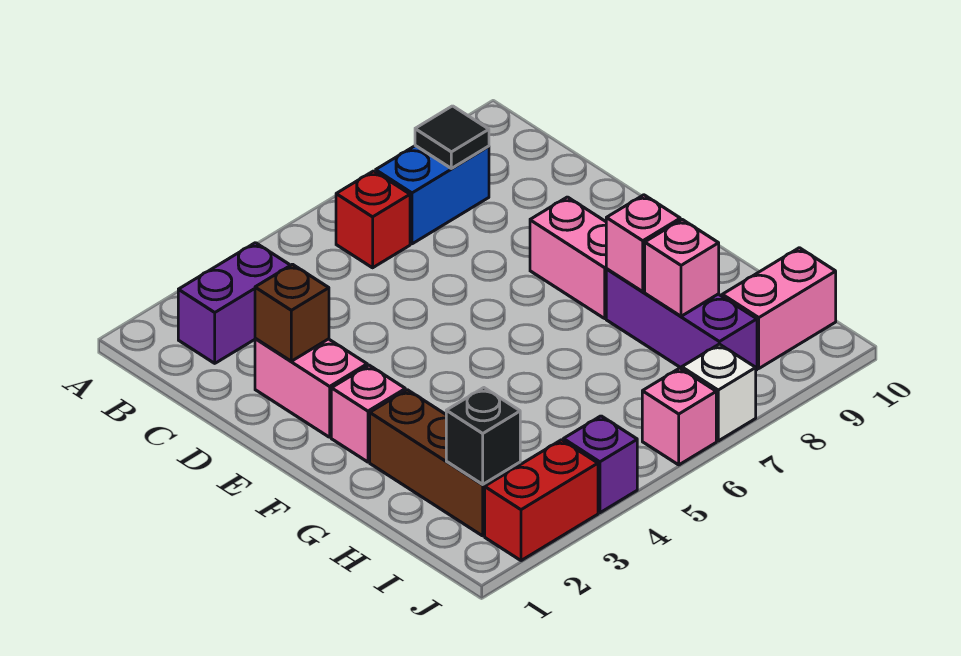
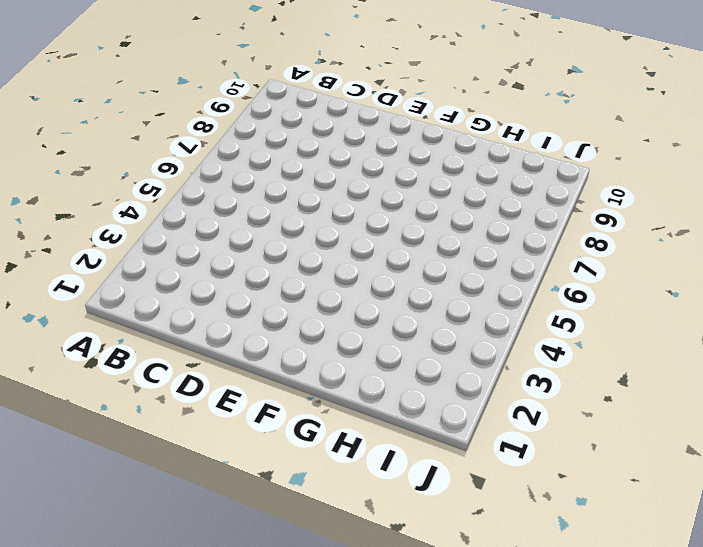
none -> purple brick B2:B3 level 1
none -> red brick B6 level 1
none -> blue brick B7:B8 level 1

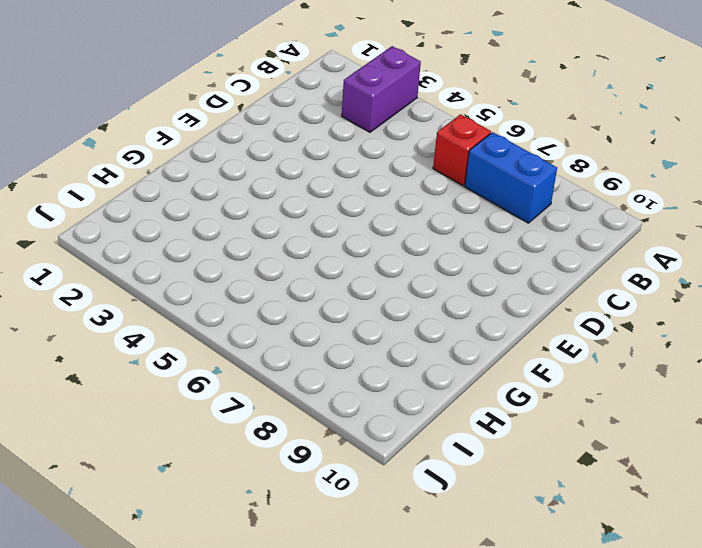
purple brick A3:B3 level 1 -> purple brick B2:B3 level 1
none -> pink brick D2:E2 level 1
none -> pink brick E8:F8 level 1
none -> pink brick F2 level 1

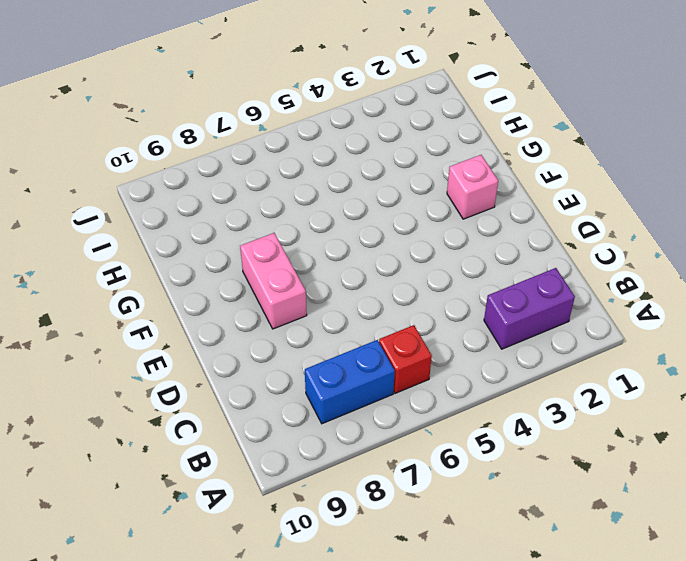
none -> pink brick D2:E2 level 1
none -> brown brick G2:I2 level 1
none -> purple brick G8:I8 level 1

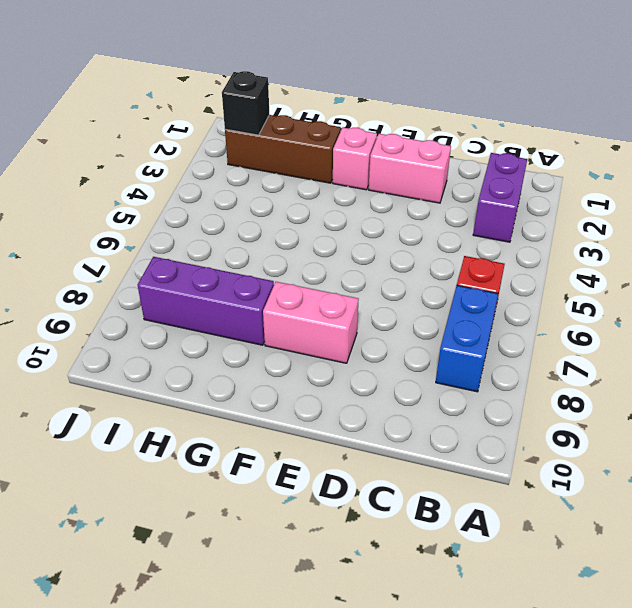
none -> pink brick I9:I10 level 1
none -> red brick J2:J3 level 1
none -> purple brick J4 level 1

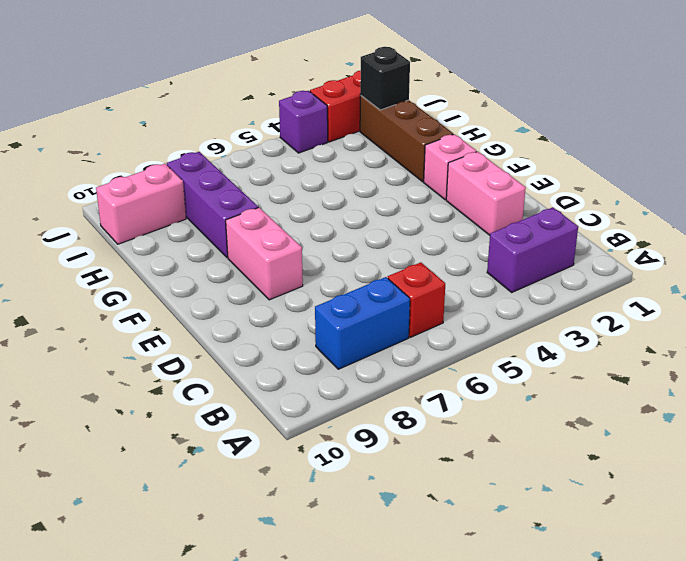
none -> pink brick J6 level 1
none -> white brick J7 level 1
none -> black tile B8 level 2

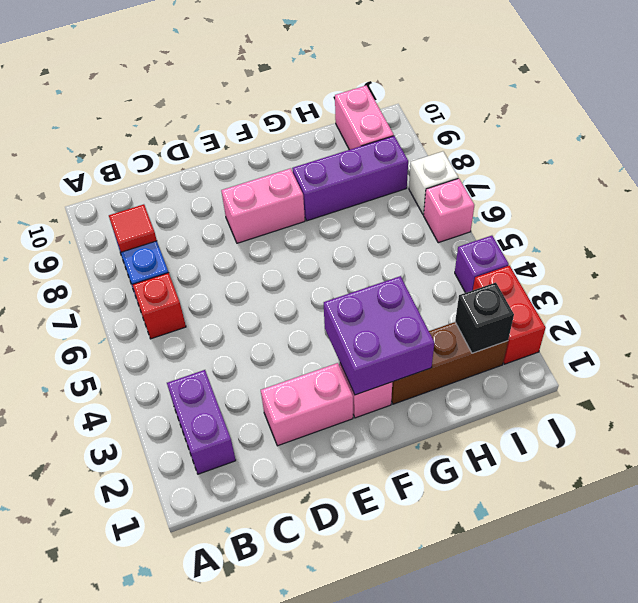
red tile B8 level 2 -> black tile B8 level 2
purple brick F2:G3 level 2 -> none
none -> brown brick D2 level 2
none -> pink brick G8 level 2
none -> pink brick H8 level 2

